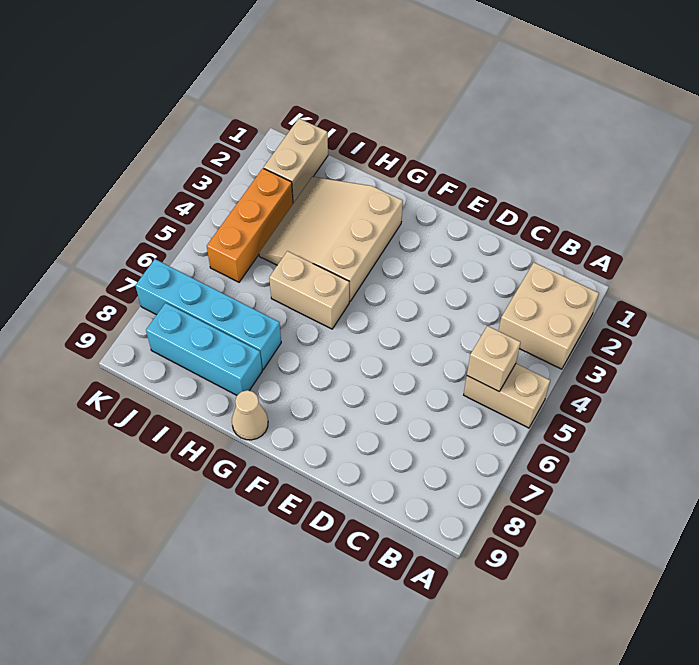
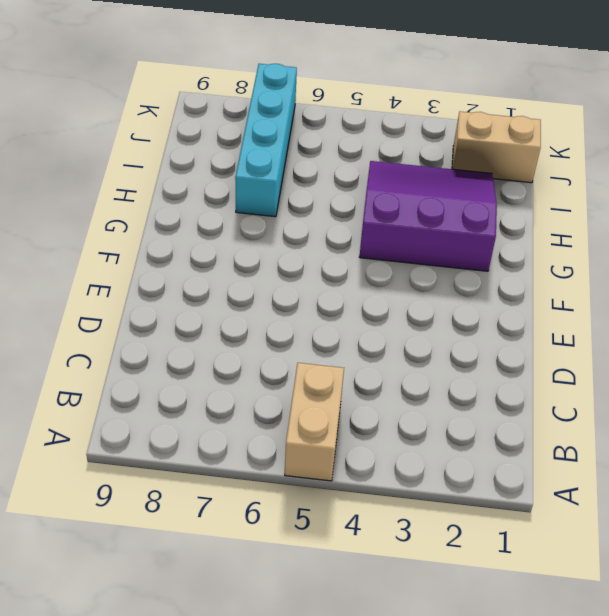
purple slope G2:I4 level 1 top G -> tan slope G2:I4 level 1 top G
none -> tan brick A2:B3 level 1
none -> tan brick G5:H5 level 1

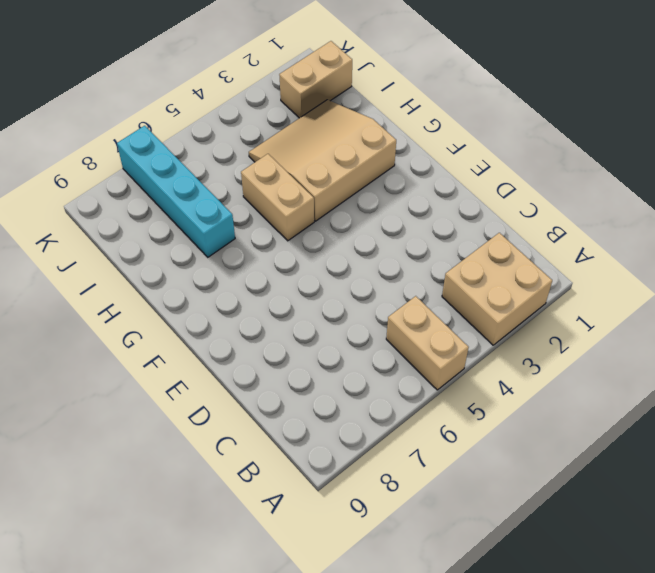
none -> tan cone G9 level 1
none -> cyan brick H8:J8 level 1

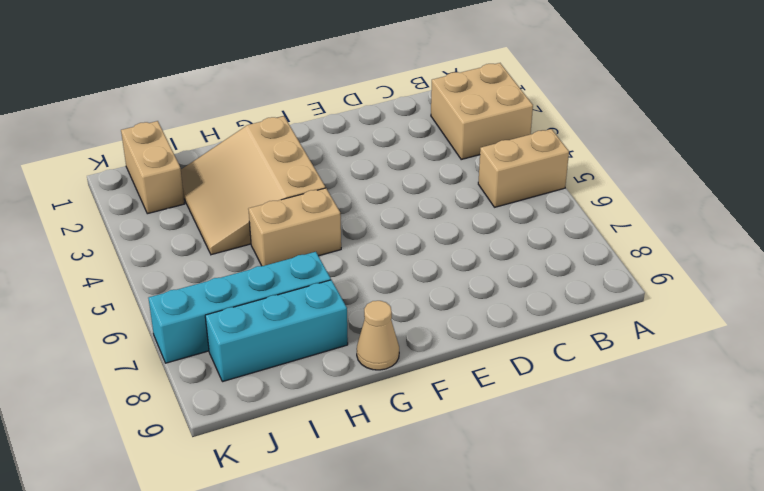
none -> orange brick J3:J5 level 1
none -> tan brick B5 level 2

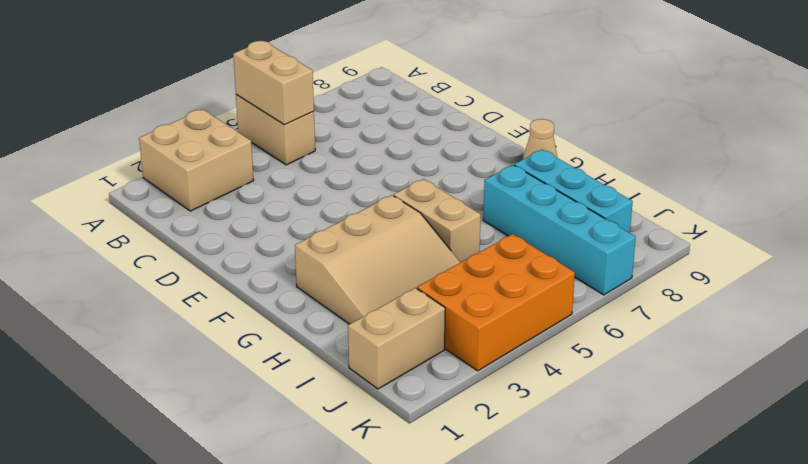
tan brick A5:B5 level 2 -> tan brick B5 level 2
orange brick J3:K5 level 1 -> orange brick J3:J5 level 1

